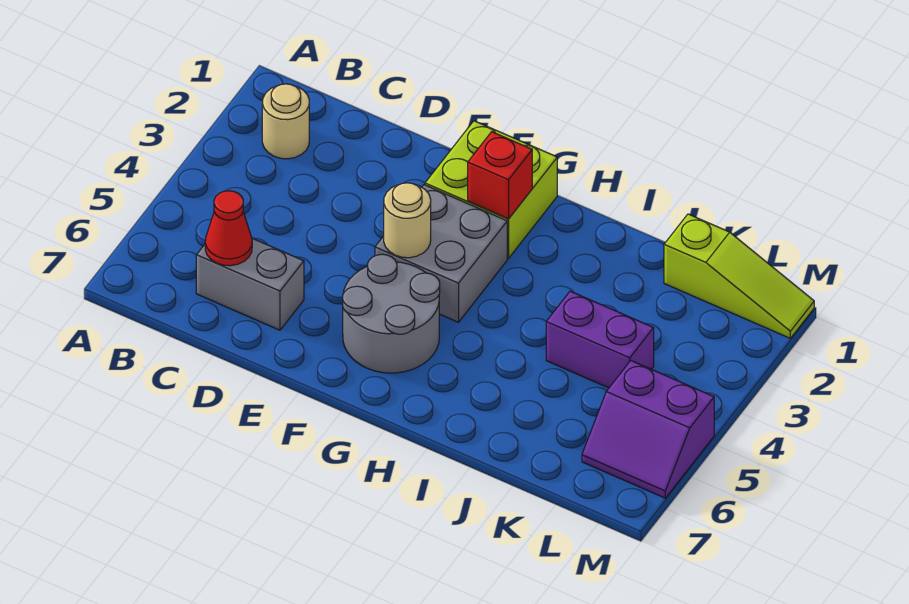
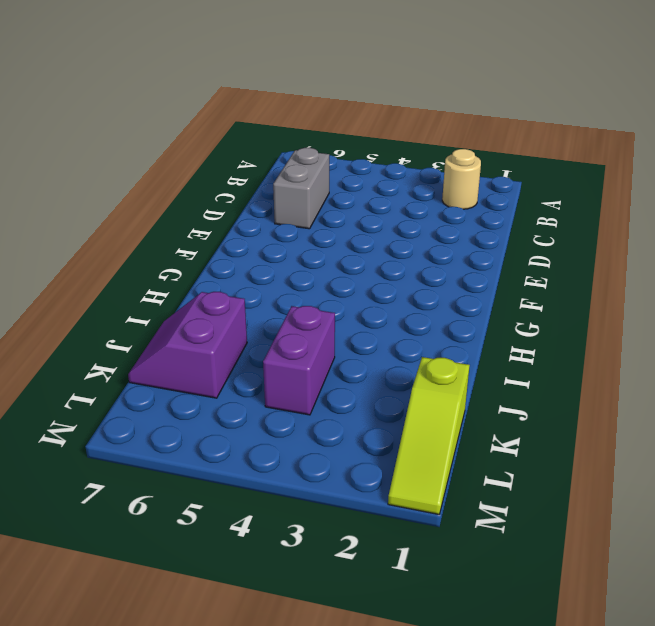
purple slope J6:K7 level 1 top 6 -> purple slope L5:M6 level 1 top 5
none -> lime brick F1:G2 level 1
none -> grey brick F3:G4 level 1

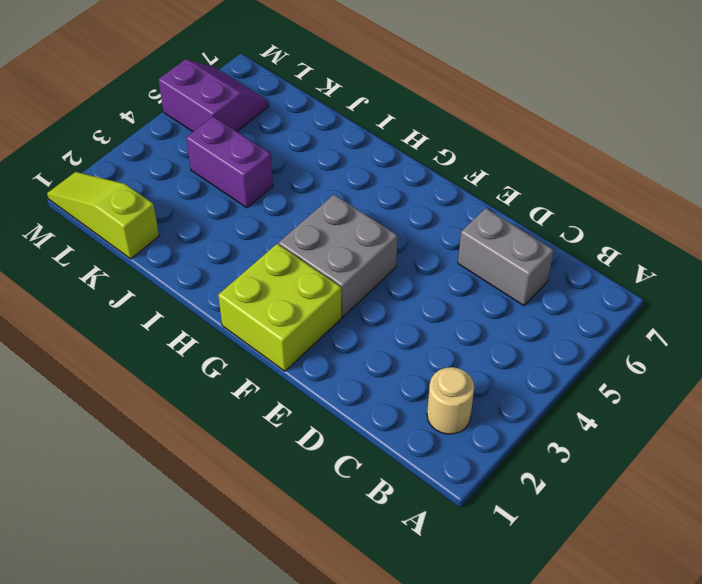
none -> grey round brick F5:G6 level 1
none -> red cone C6 level 2

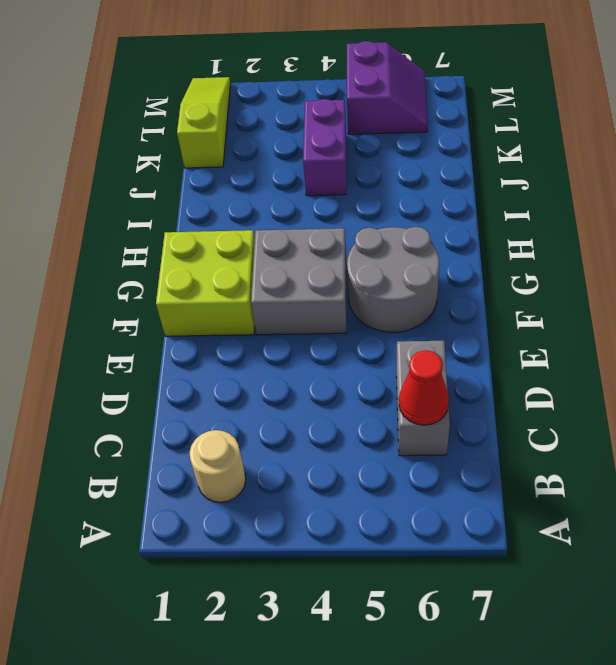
none -> tan round brick F4 level 2
none -> red brick G2 level 2

